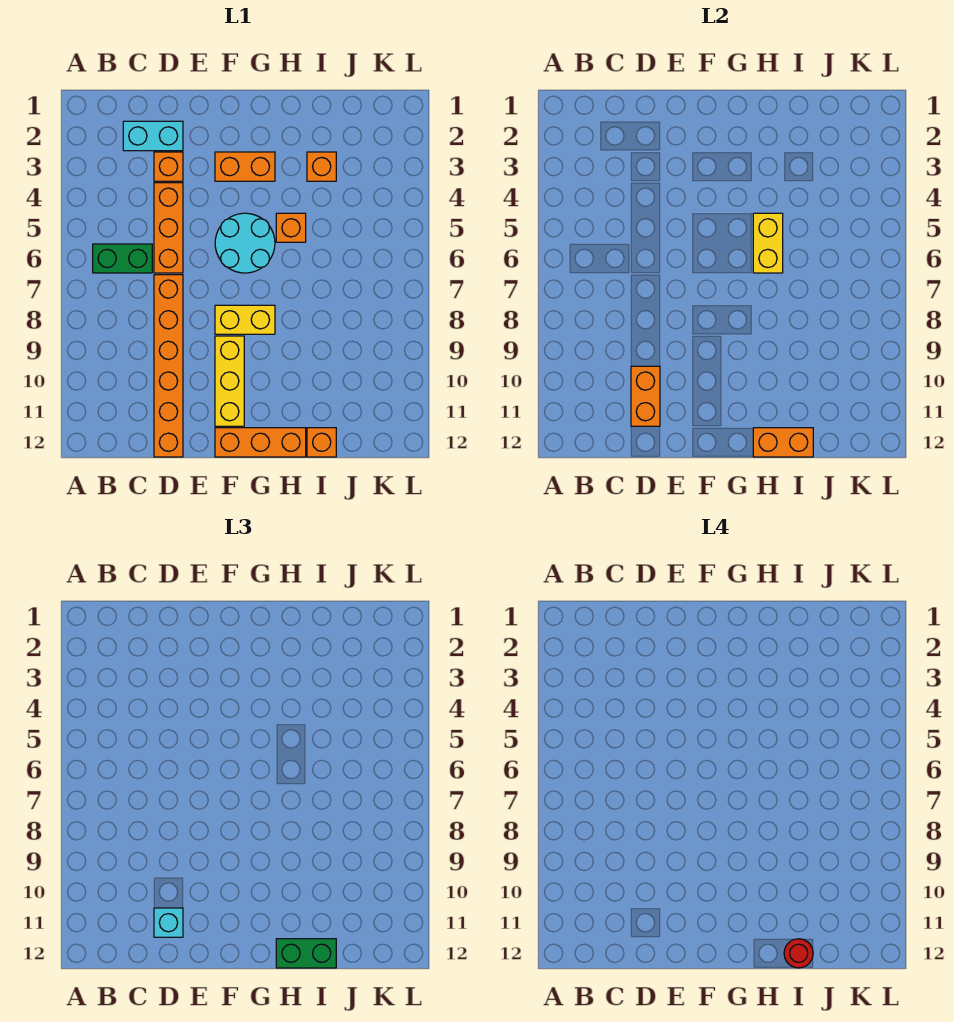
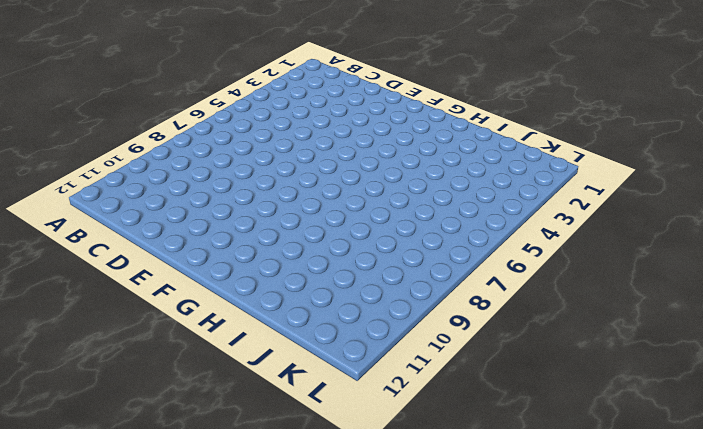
none -> green brick B6:C6 level 1
none -> cyan brick C2:D2 level 1
none -> orange brick D3 level 1

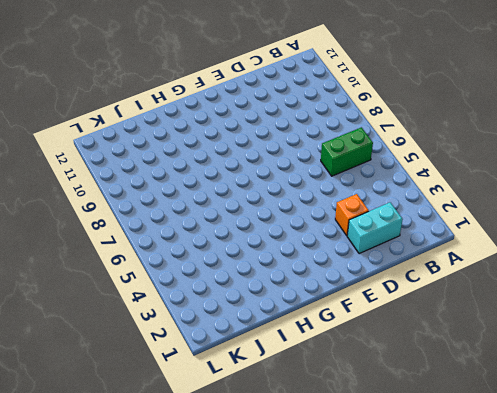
none -> orange brick D4:D6 level 1
none -> orange brick D7:D12 level 1
none -> orange brick F3:G3 level 1

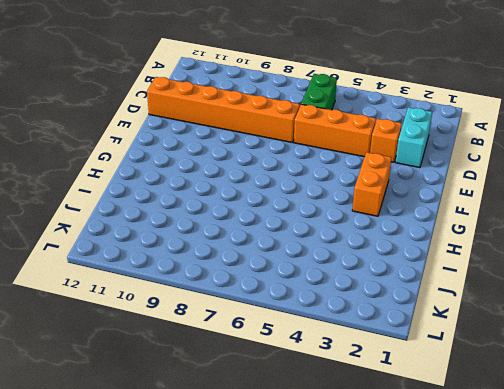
none -> cyan round brick F5:G6 level 1
none -> yellow brick F8:G8 level 1
none -> yellow brick F9:F11 level 1

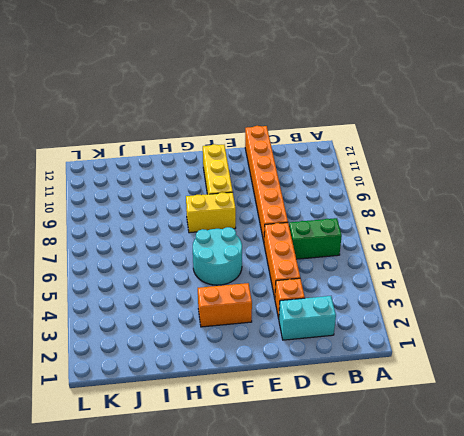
none -> orange brick F12:H12 level 1
none -> orange brick H5 level 1
none -> orange brick I3 level 1

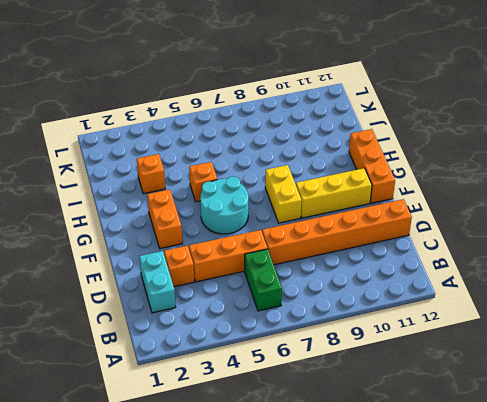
none -> orange brick I12 level 1
none -> orange brick D10:D11 level 2
none -> yellow brick H5:H6 level 2

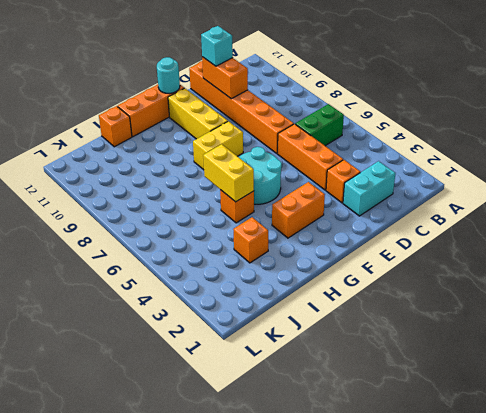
cyan round brick F12 level 2 -> none
none -> orange brick H12:I12 level 2
none -> green brick H12:I12 level 3
none -> red round brick I12 level 4

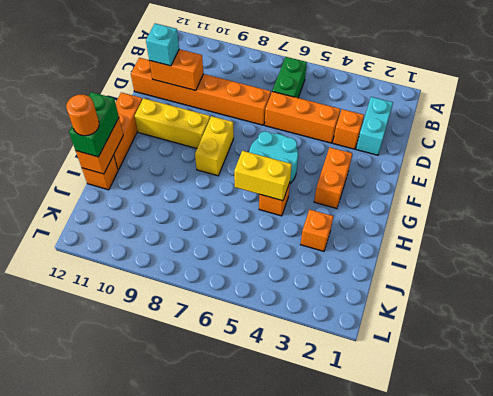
orange round brick I12 level 4 -> red round brick I12 level 4

